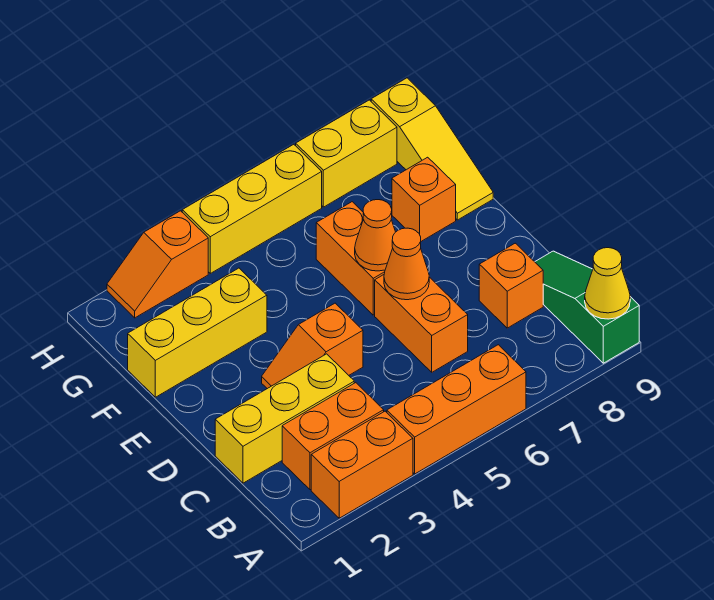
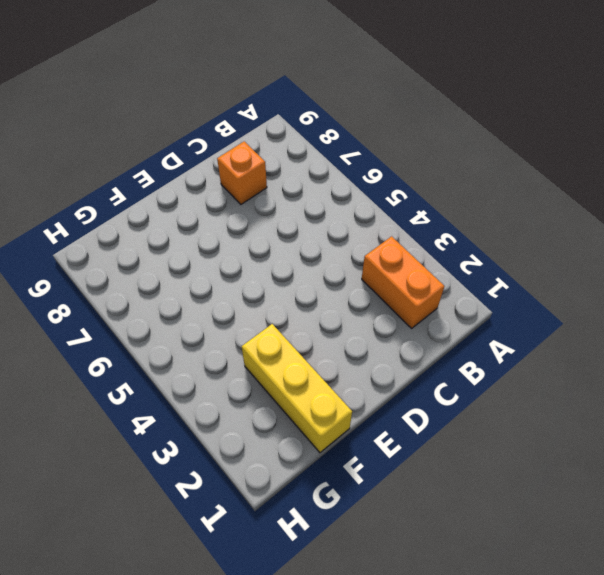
none -> orange brick A2:A3 level 1
none -> orange brick A4:A6 level 1
none -> green slope A9:C9 level 1 top A

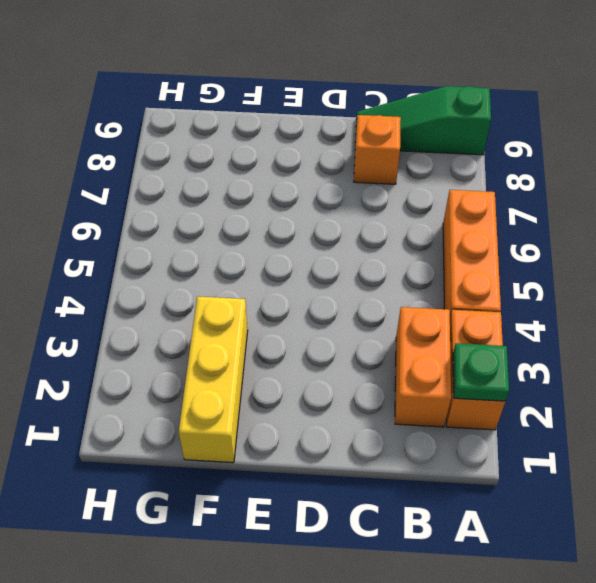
green plate A2 level 2 -> none
none -> yellow brick C1:C3 level 1
none -> orange brick C6:D6 level 1
none -> orange slope D3:D4 level 1 top 4

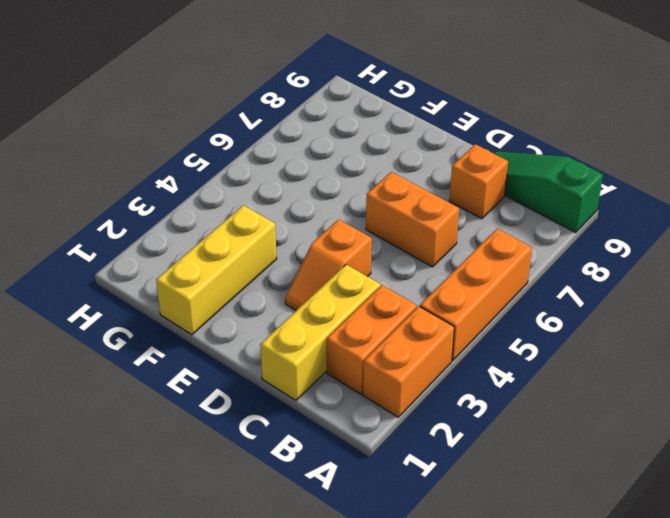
none -> orange brick E6:F6 level 1
none -> orange brick F8 level 1
none -> yellow slope F9:H9 level 1 top H

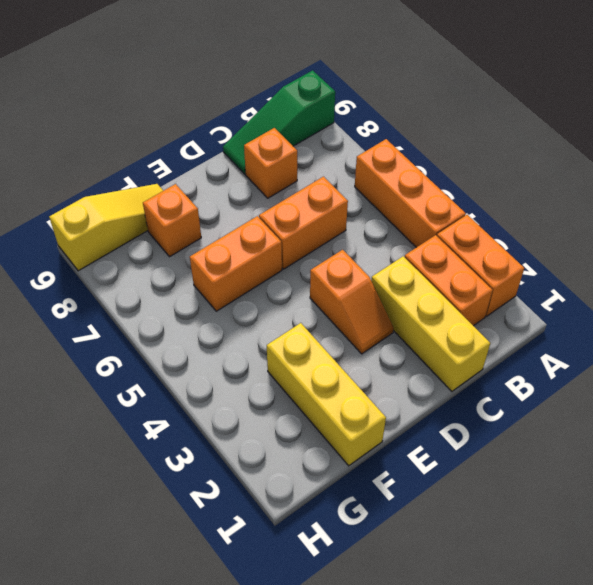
none -> orange slope H2:H3 level 1 top 3
none -> yellow brick H4:H6 level 1
none -> yellow brick H7:H8 level 1

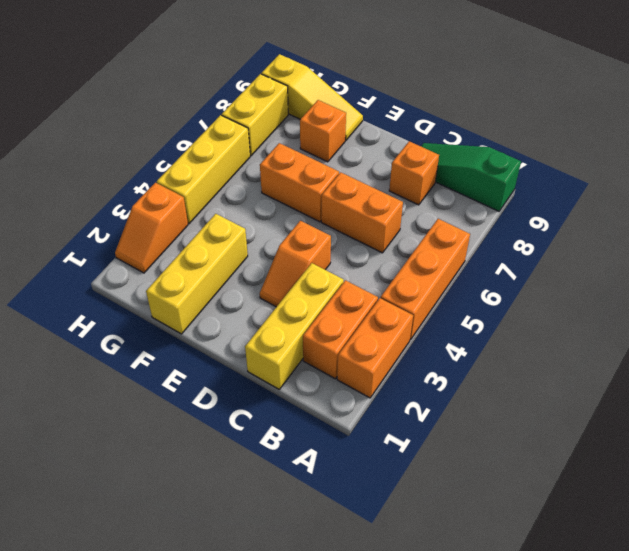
none -> yellow cone A9 level 2
none -> orange cone D6 level 2
none -> orange cone E6 level 2

